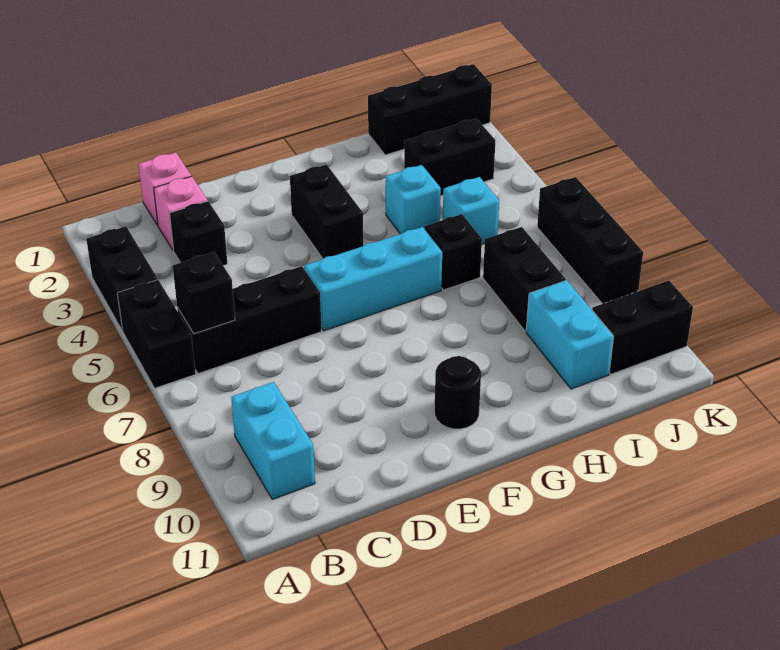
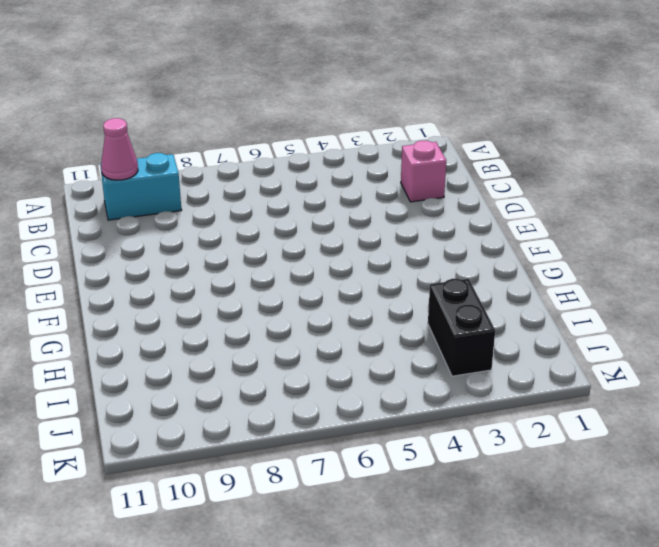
pink cone B10 level 2 -> none
none -> black brick A3:A4 level 1
none -> black brick A5:A6 level 1
none -> black brick B6:D6 level 1

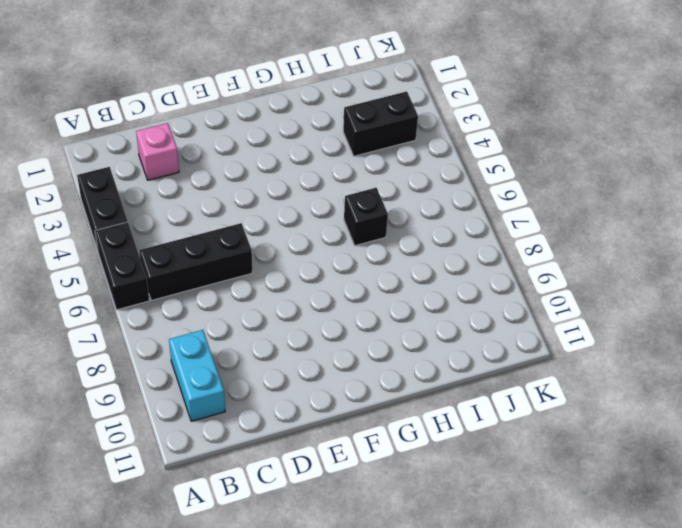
none -> pink brick C1 level 1
none -> black brick C3 level 1
none -> cyan brick E6:G6 level 1

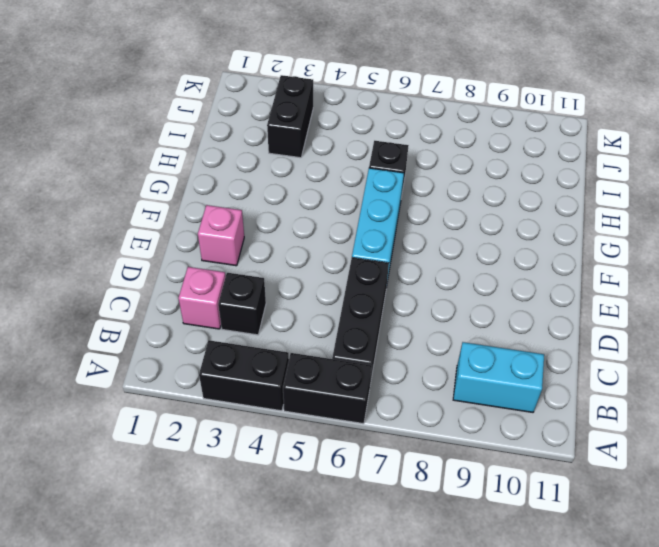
pink brick E2 level 1 -> pink brick C1 level 1
none -> black brick F3:F4 level 1
none -> black round brick F10 level 1
none -> cyan brick H4 level 1

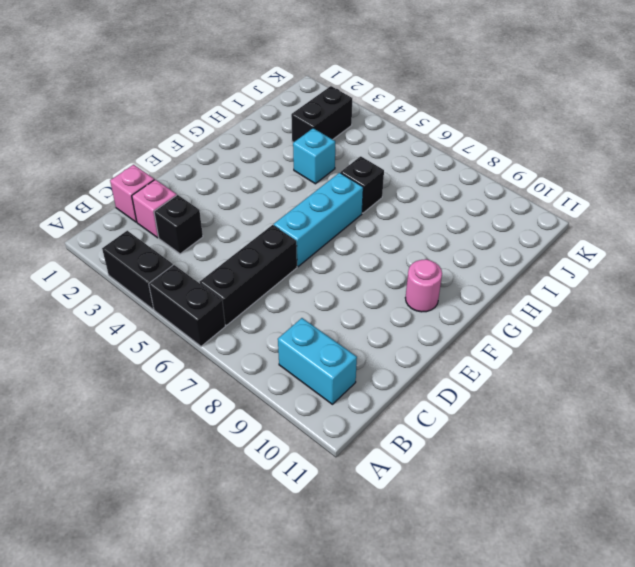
pink round brick F10 level 1 -> black round brick F10 level 1
none -> black brick F3:F4 level 1
none -> black brick I1:K1 level 1
none -> cyan brick I5 level 1

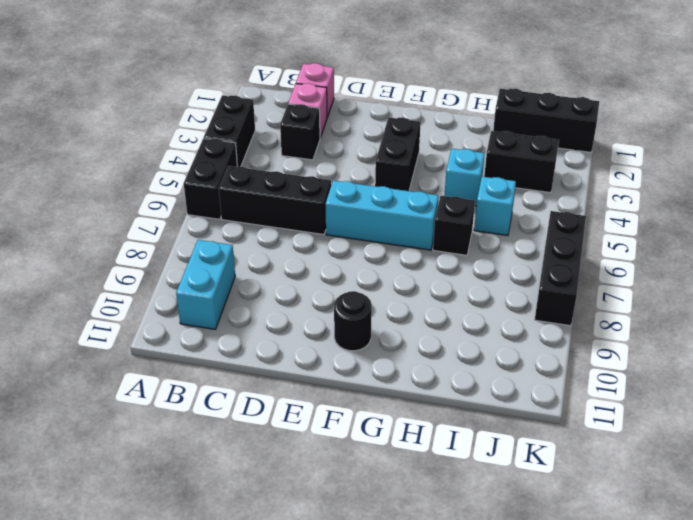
none -> black brick I7:I8 level 1
none -> cyan brick I9:I10 level 1
none -> black brick J10:K10 level 1

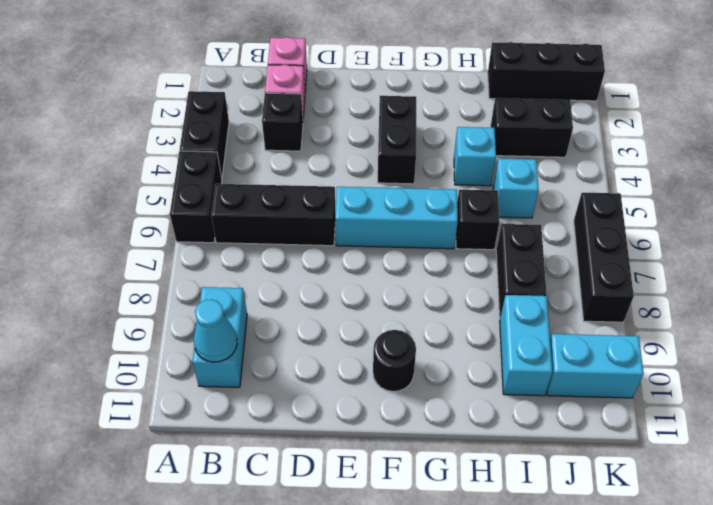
cyan cone B10 level 2 -> none
cyan brick J10:K10 level 1 -> black brick J10:K10 level 1
none -> black brick B6 level 2

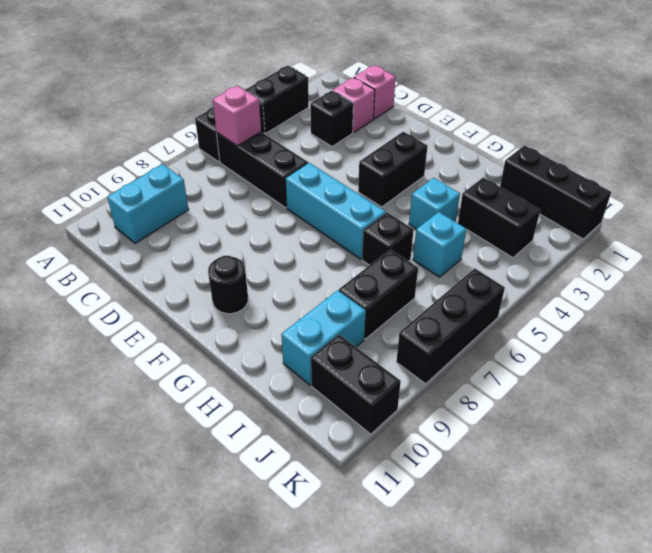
pink brick B6 level 2 -> black brick B6 level 2

